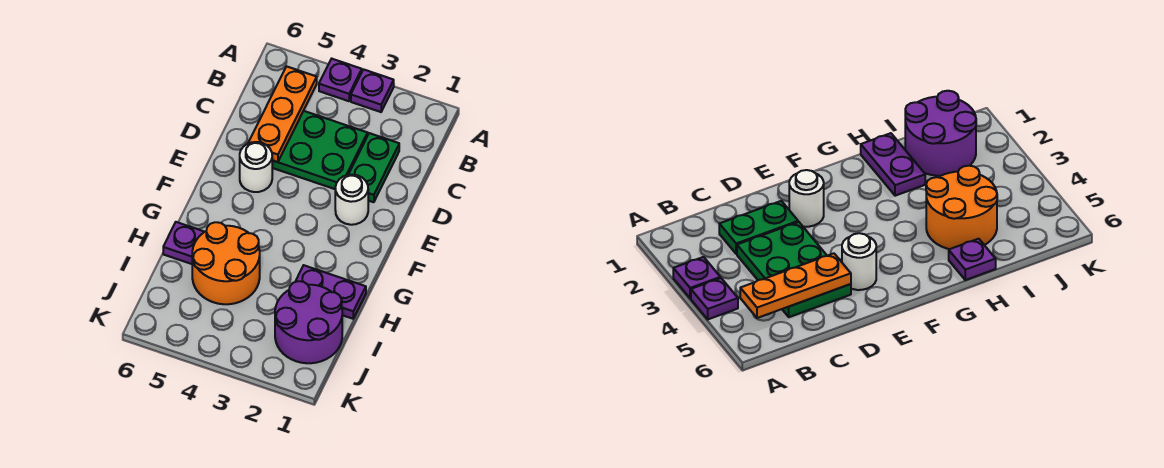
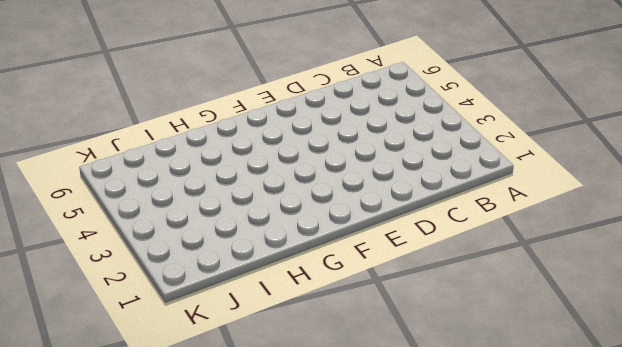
none -> purple plate A3 level 1
none -> purple plate A4 level 1

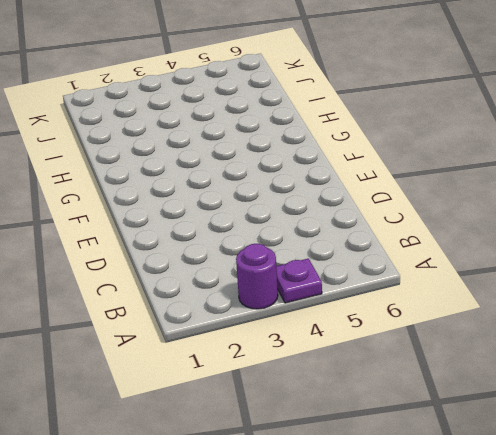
purple round brick A3 level 1 -> purple plate A3 level 1
none -> green plate C2:D2 level 1
none -> green plate C3:D5 level 1

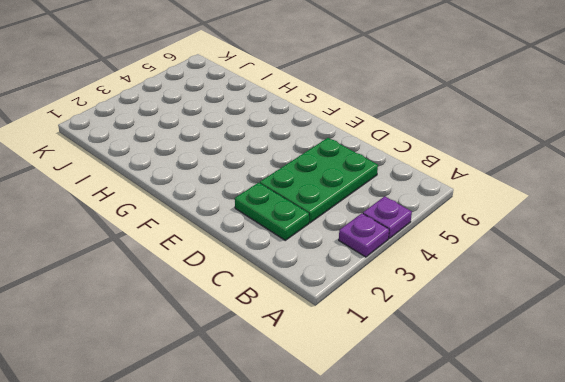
none -> white round brick E2 level 1
none -> white round brick E5 level 1

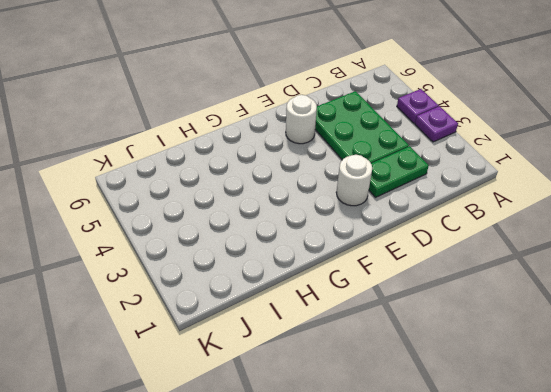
none -> purple plate H1:H2 level 1
none -> orange round brick H4:I5 level 1

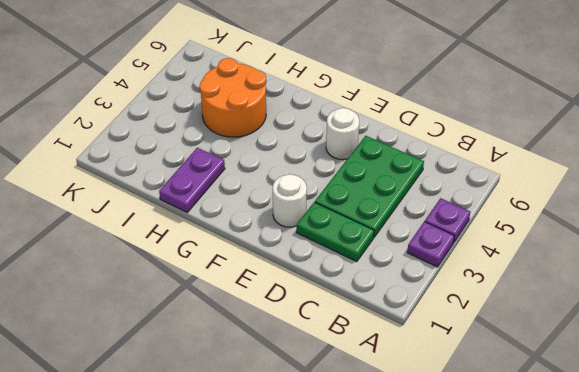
none -> purple plate H6 level 1
none -> purple round brick I1:J2 level 1

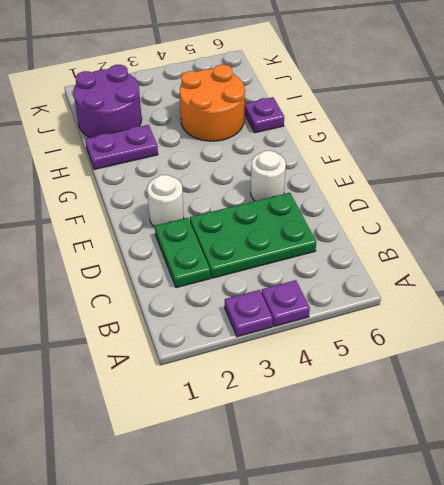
none -> orange plate B5:D5 level 2

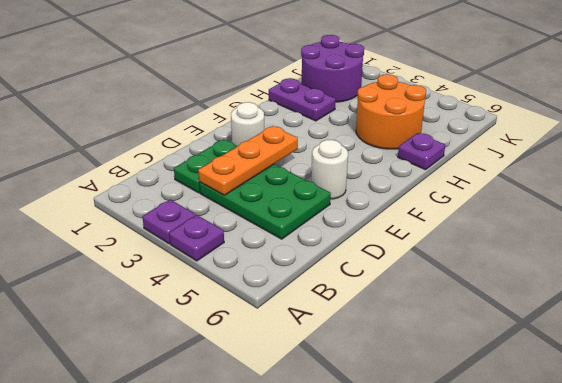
orange plate C3:E3 level 2 -> orange plate B5:D5 level 2

